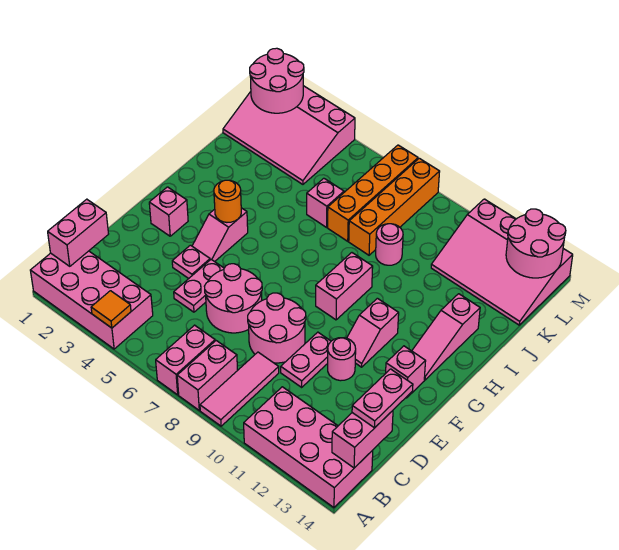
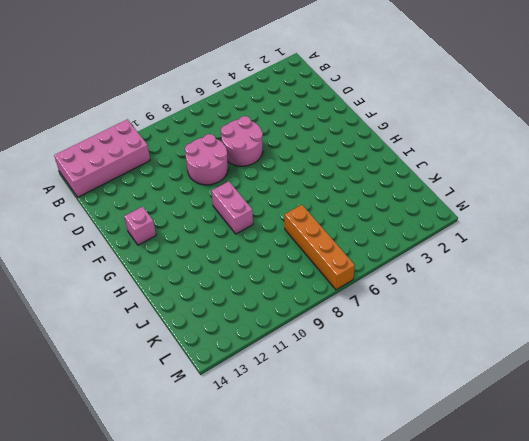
none -> pink brick A1:B4 level 1
none -> pink brick A7:B7 level 1
none -> pink brick A8:B8 level 1
none -> pink tile A9:C9 level 1

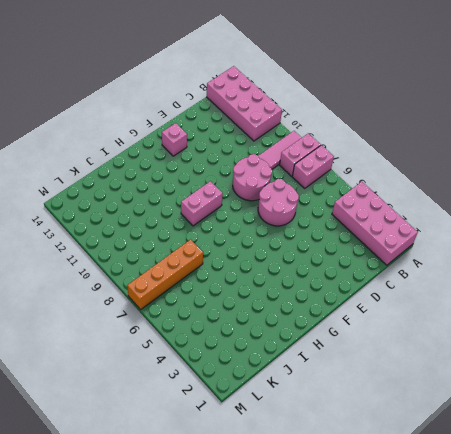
none -> pink plate D5:E5 level 1
none -> pink plate D10:E10 level 1
none -> pink plate E4 level 1
none -> pink round brick E11 level 1

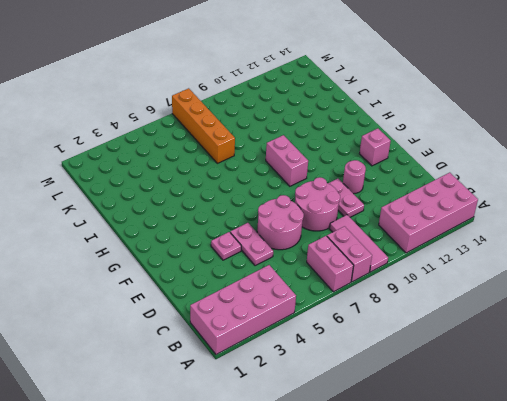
none -> pink brick F2 level 1
none -> pink slope F4:G4 level 1 top G
none -> pink slope F11:G11 level 1 top G
none -> pink slope G13:I13 level 1 top I

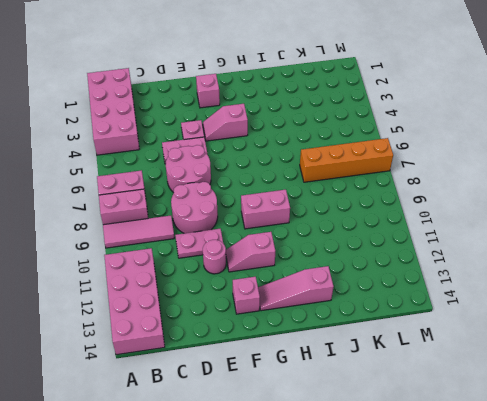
none -> pink brick J6 level 1
none -> orange brick J8:M8 level 1
none -> pink round brick J9 level 1
none -> pink slope K1:M4 level 1 top M

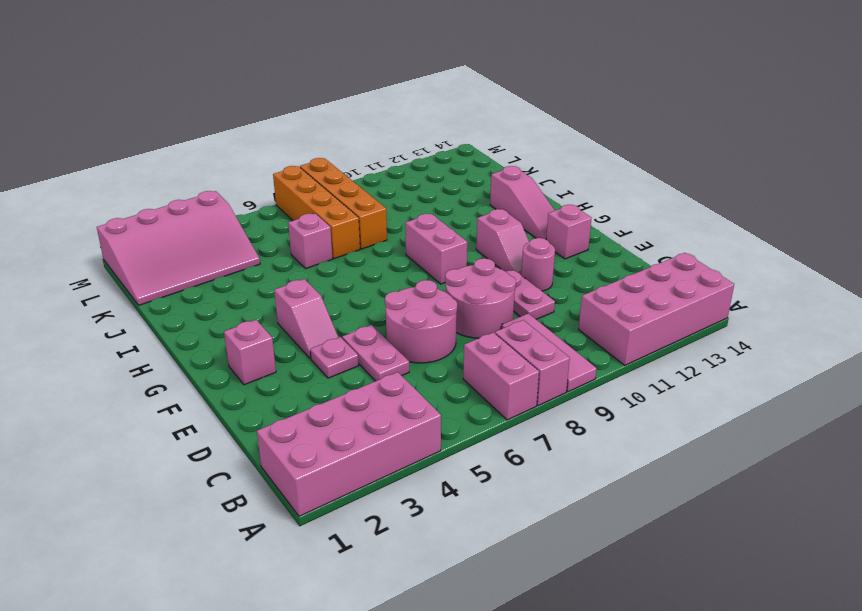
none -> pink round brick J9 level 1
none -> pink slope K11:M14 level 1 top M
none -> orange tile A4 level 2
none -> pink brick B1:C1 level 2

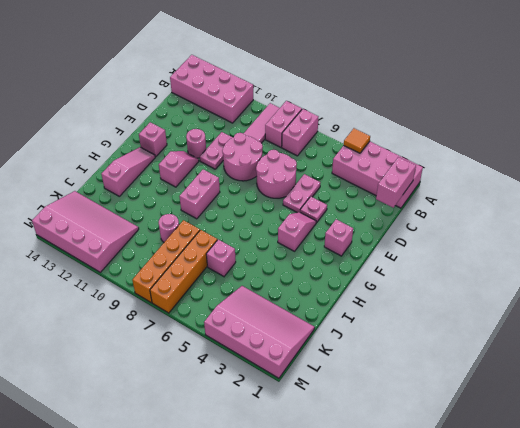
none -> pink brick B14:C14 level 2
none -> orange round brick G4 level 2
none -> pink round brick L1:M2 level 2
none -> pink round brick L13:M14 level 2

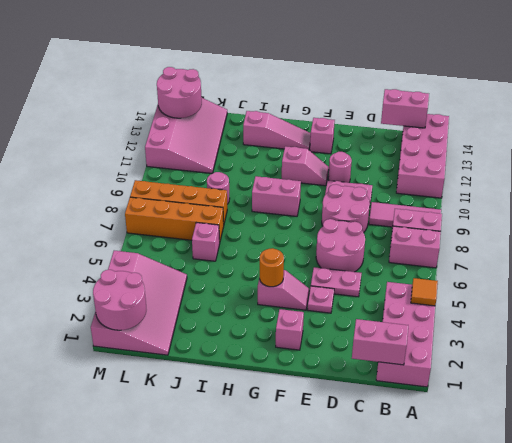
none -> pink plate C14:D14 level 3

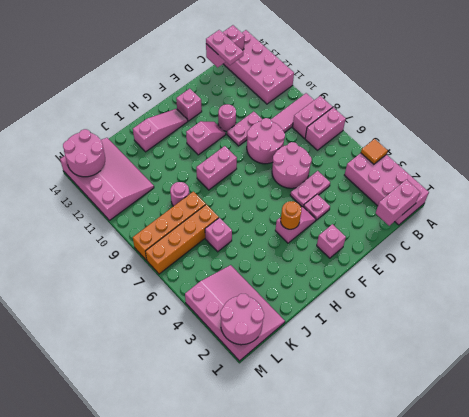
pink plate C13:C14 level 3 -> pink plate C14:D14 level 3

